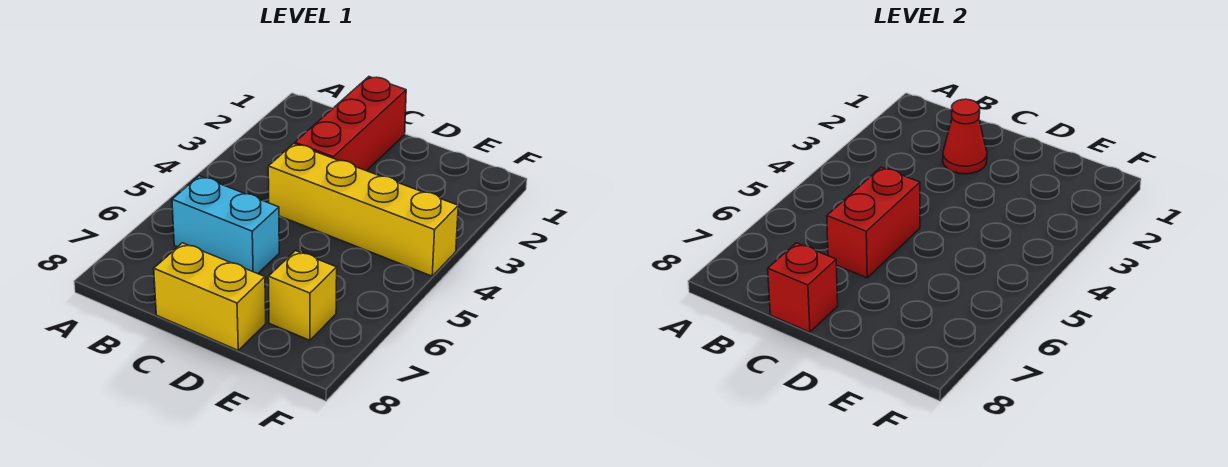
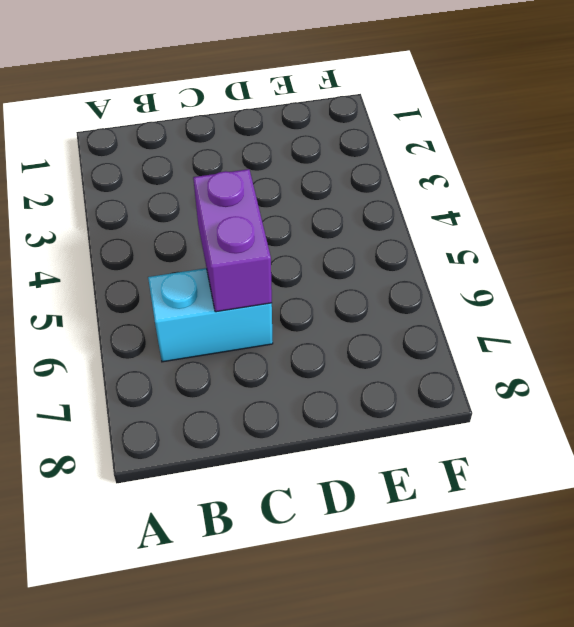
purple brick C5:C6 level 2 -> red brick C5:C6 level 2
none -> red brick C1:C3 level 1
none -> yellow brick C4:F4 level 1

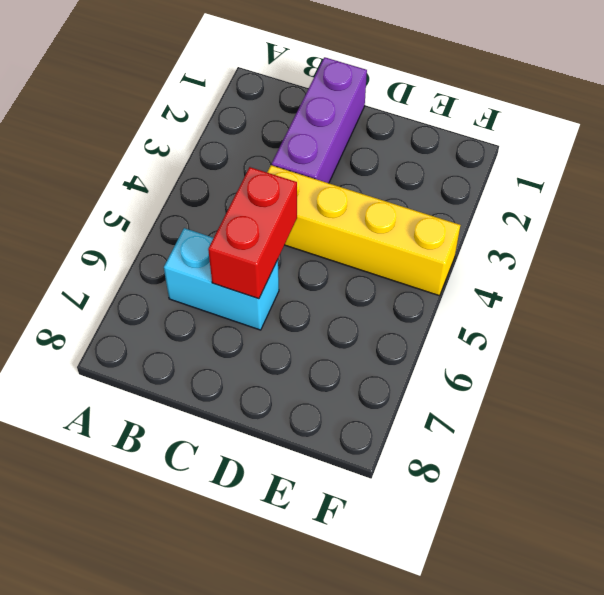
purple brick C1:C3 level 1 -> red brick C1:C3 level 1
none -> yellow brick C8:D8 level 1
none -> yellow brick E7 level 1

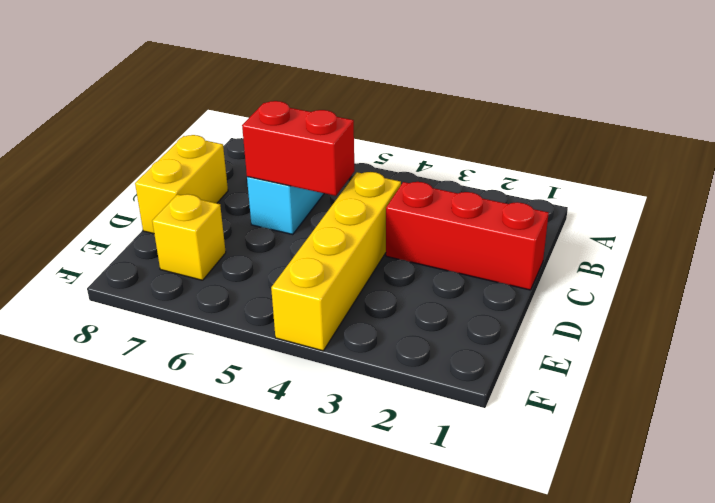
none -> red cone C2 level 2
none -> red brick C8 level 2

